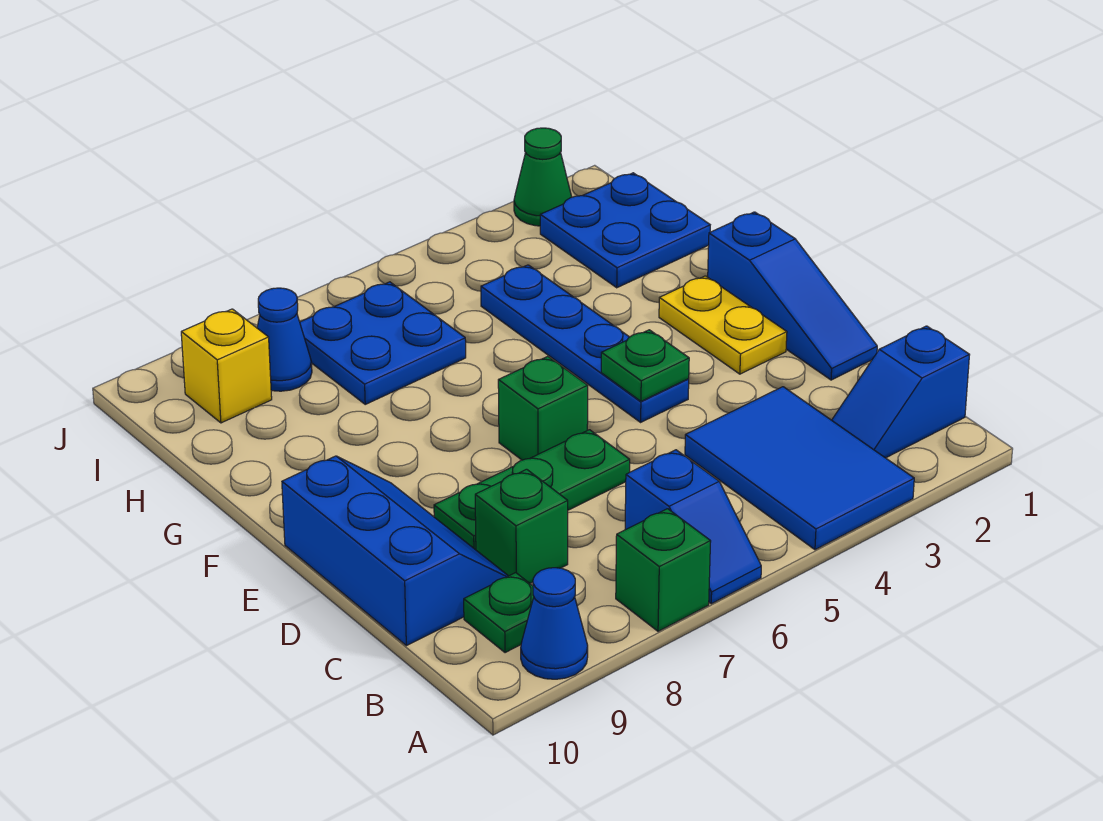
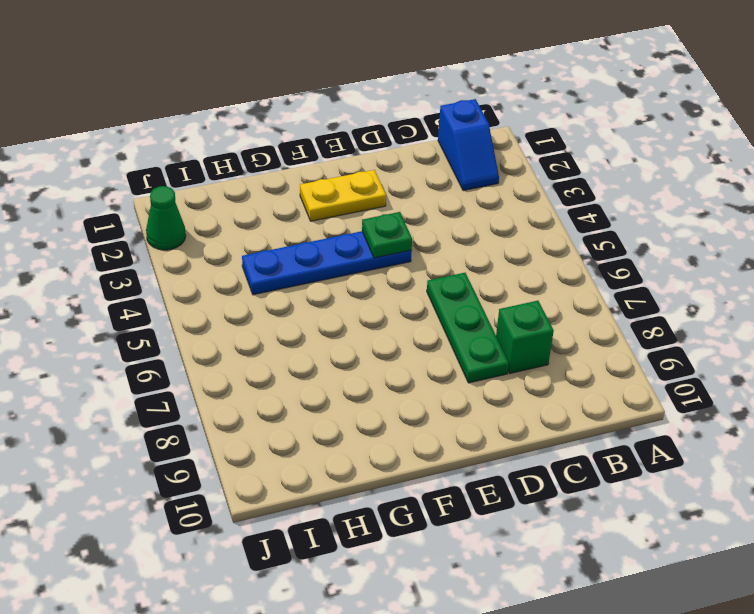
none -> blue tile A3:C4 level 1
none -> blue slope A6:B6 level 1 top B
none -> green brick A7 level 1

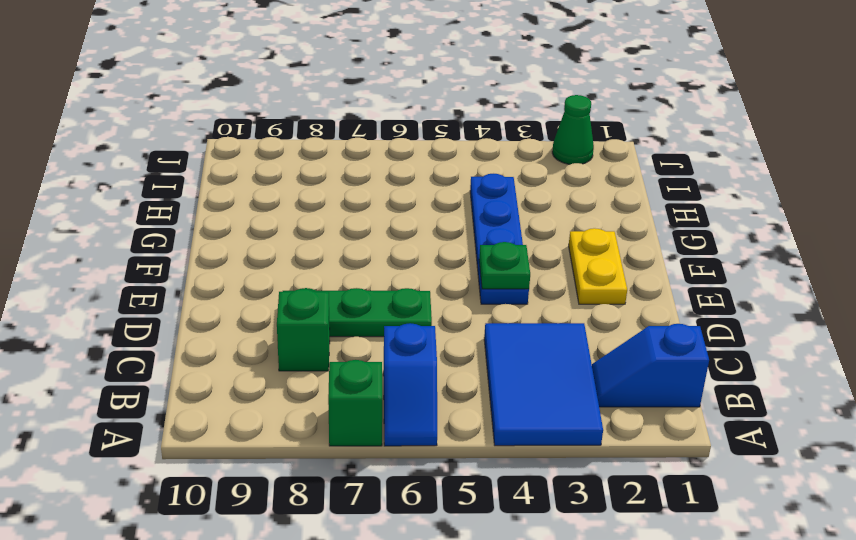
none -> blue cone A9 level 1
none -> green plate B9 level 1
none -> blue slope C9:E10 level 1 top 10

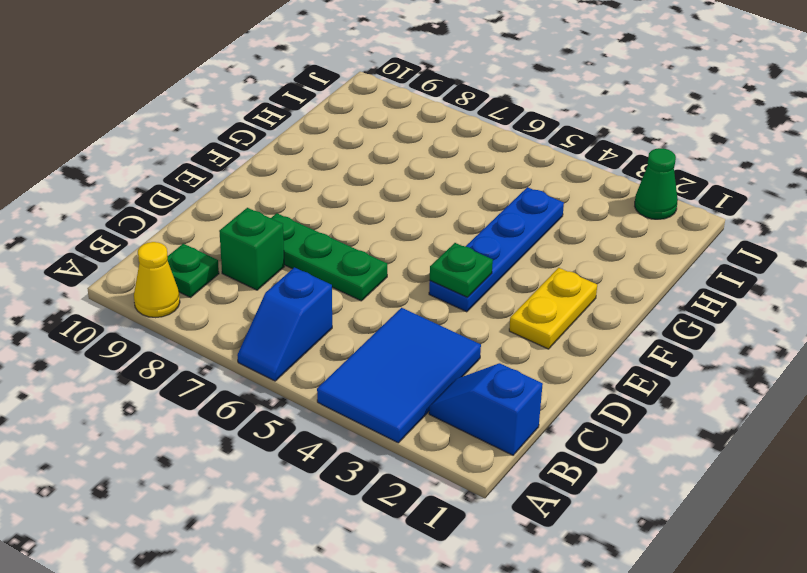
yellow cone A9 level 1 -> blue cone A9 level 1
none -> green brick A7 level 1
none -> blue slope C9:E10 level 1 top 10
none -> blue slope D1:F1 level 1 top F

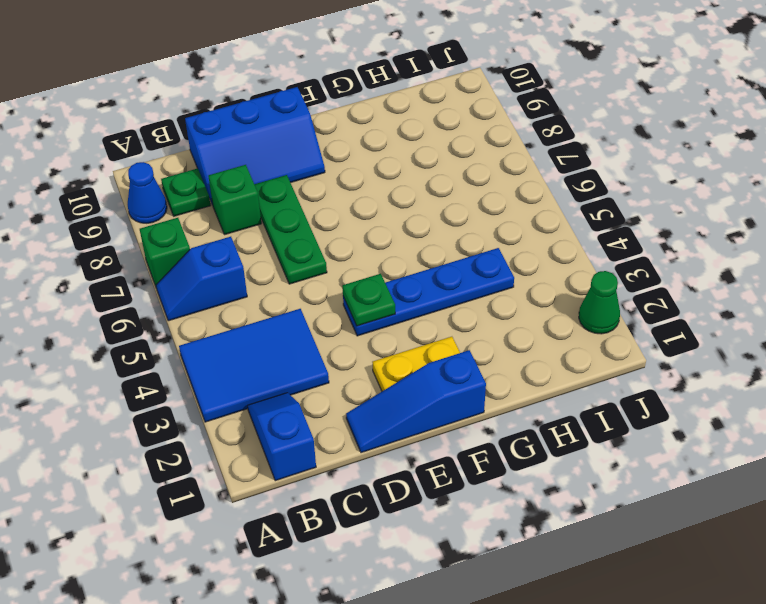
none -> green brick E6 level 1
none -> blue plate H1:I2 level 1
none -> blue plate H6:I7 level 1

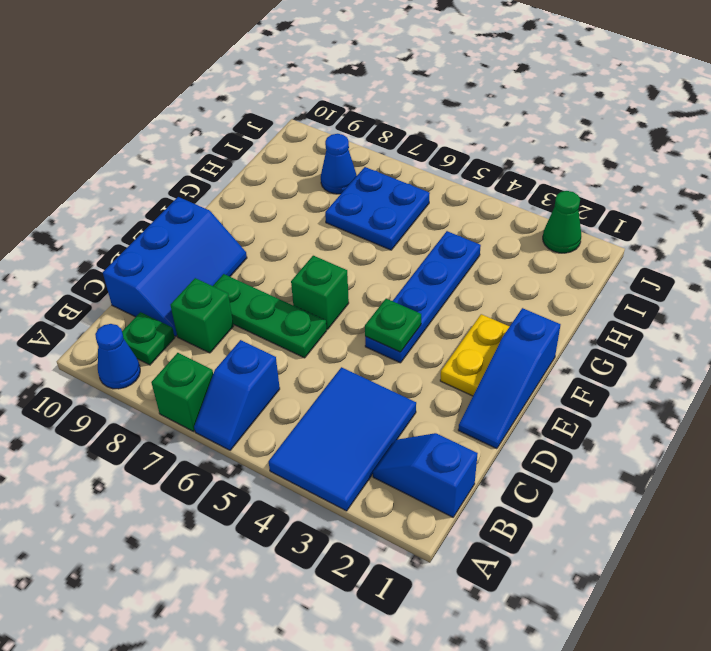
none -> blue plate H1:I2 level 1
none -> yellow brick I9 level 1

